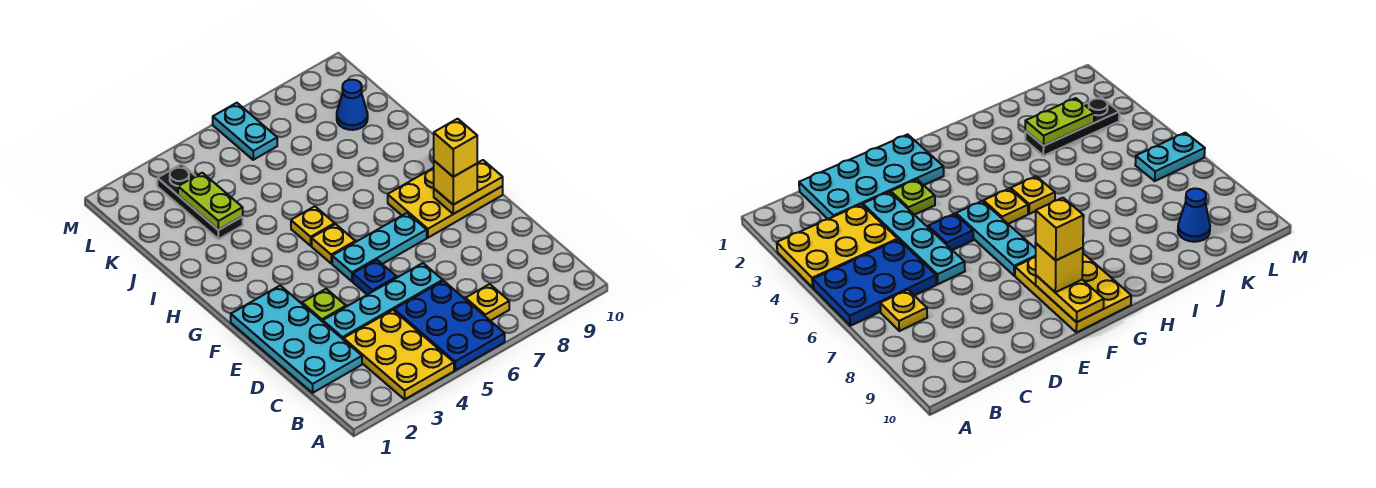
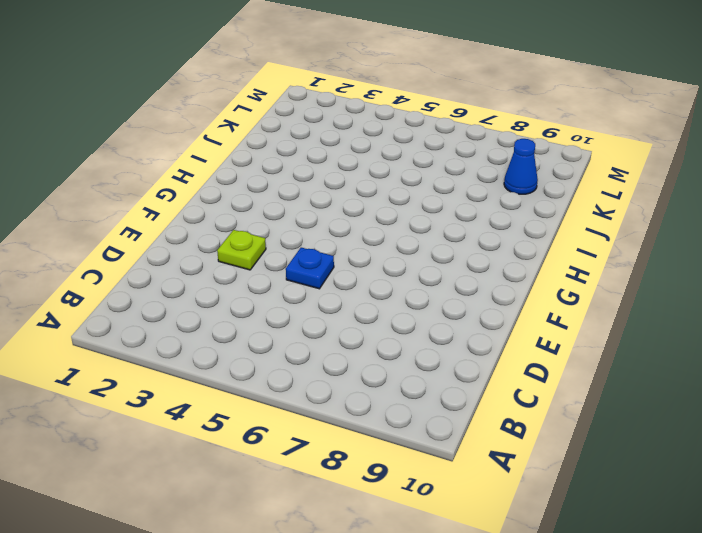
none -> yellow plate A3:C4 level 1
none -> blue plate A5:C6 level 1
none -> yellow plate B7 level 1

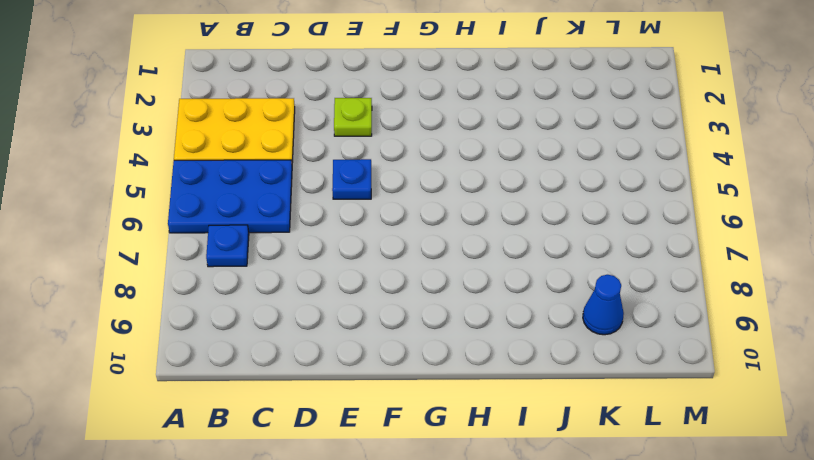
blue plate B7 level 1 -> yellow plate B7 level 1
none -> cyan plate C1:F2 level 1
none -> cyan plate D3:D6 level 1
none -> cyan plate F5:F7 level 1

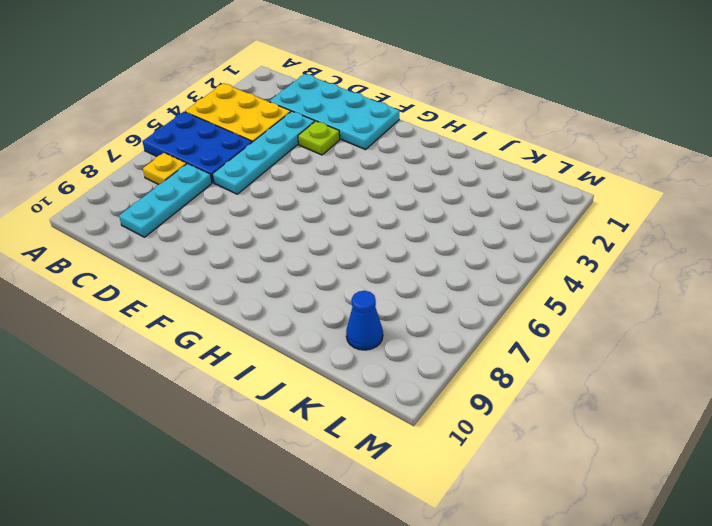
cyan plate C7:C9 level 1 -> cyan plate F5:F7 level 1
none -> blue plate E5 level 1
none -> yellow plate F8:G10 level 1
none -> yellow plate G5 level 1

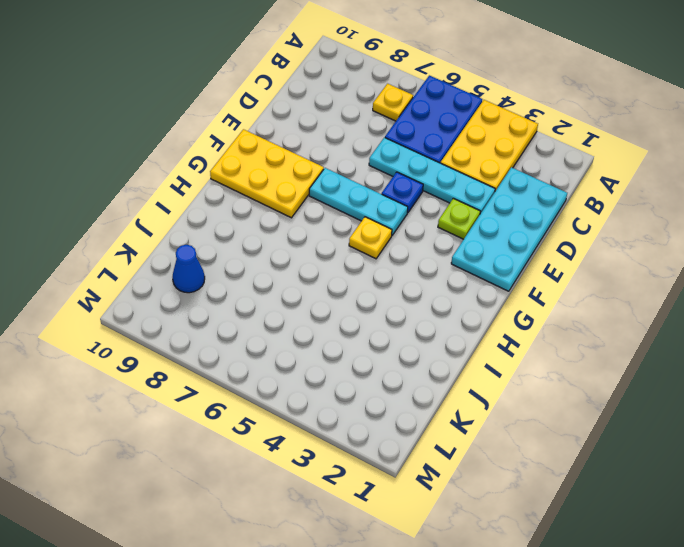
none -> yellow plate H5 level 1
none -> black plate J3:L3 level 1
none -> cyan plate L6:M6 level 1

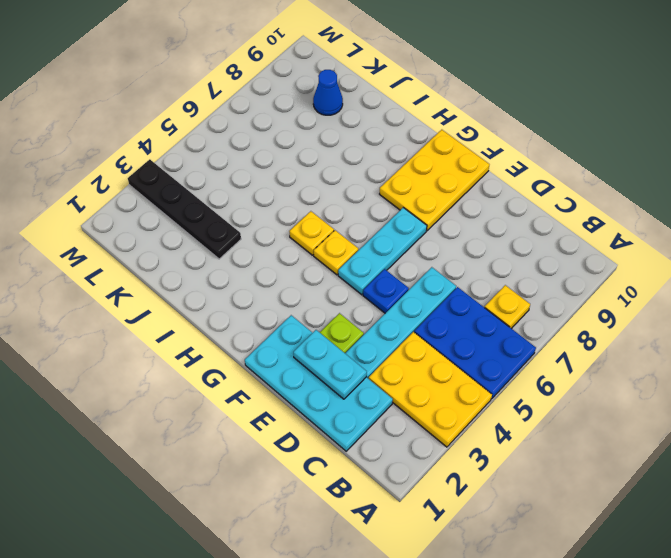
cyan plate D2:E2 level 2 -> cyan plate L6:M6 level 1
black plate J3:M3 level 1 -> black plate J3:L3 level 1
none -> yellow plate F9:F10 level 2
none -> lime plate J3:K3 level 2
none -> yellow brick F9 level 3

